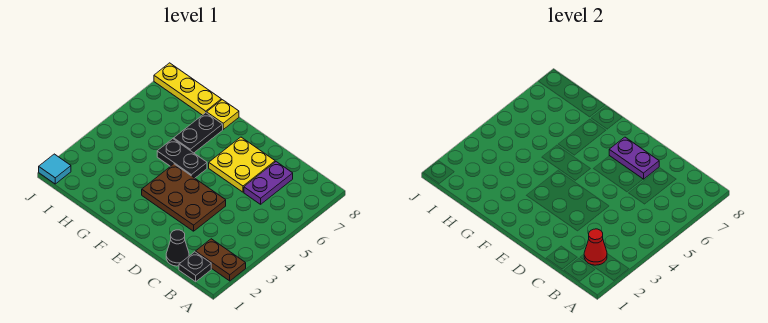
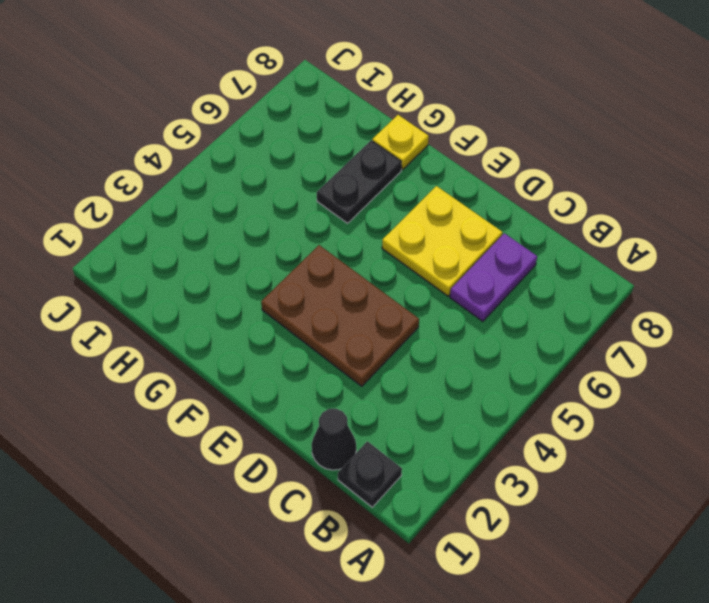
none -> brown plate A2:B2 level 1
none -> black plate F5:G5 level 1
none -> yellow plate H8:J8 level 1

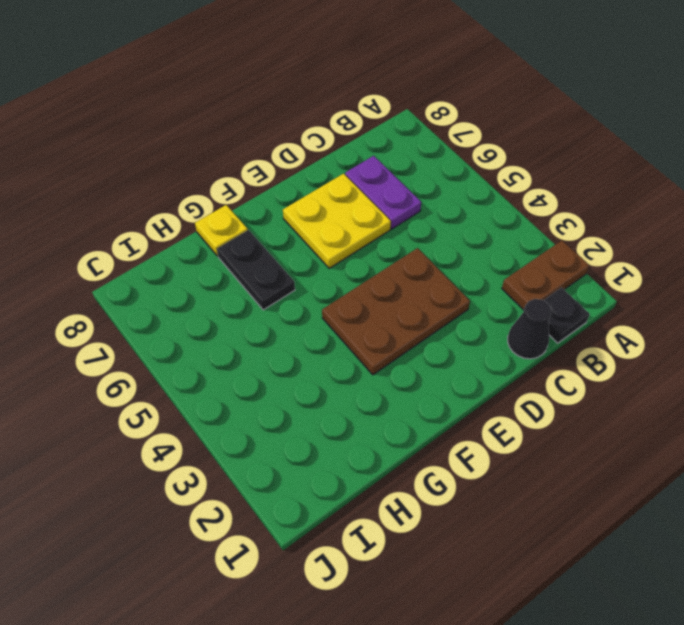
none -> black plate F5:G5 level 1
none -> yellow plate H8:J8 level 1
none -> cyan tile J1 level 1

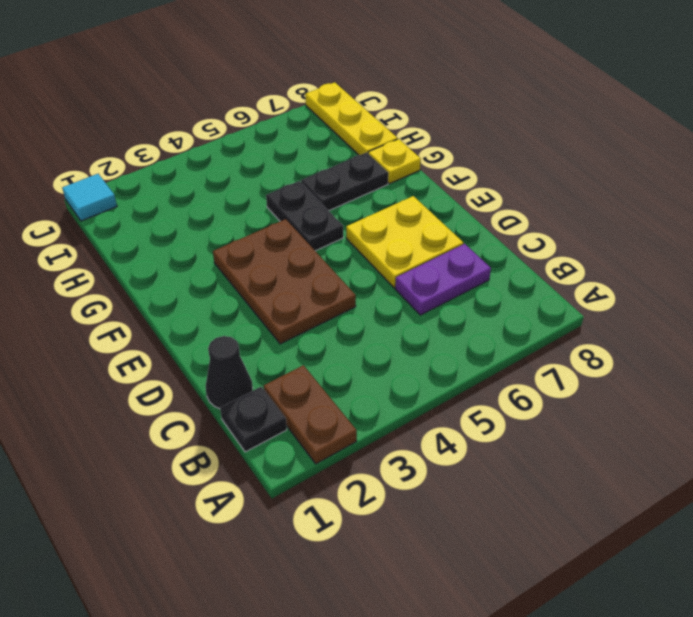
none -> red cone B2 level 2
none -> purple plate D7:E7 level 2

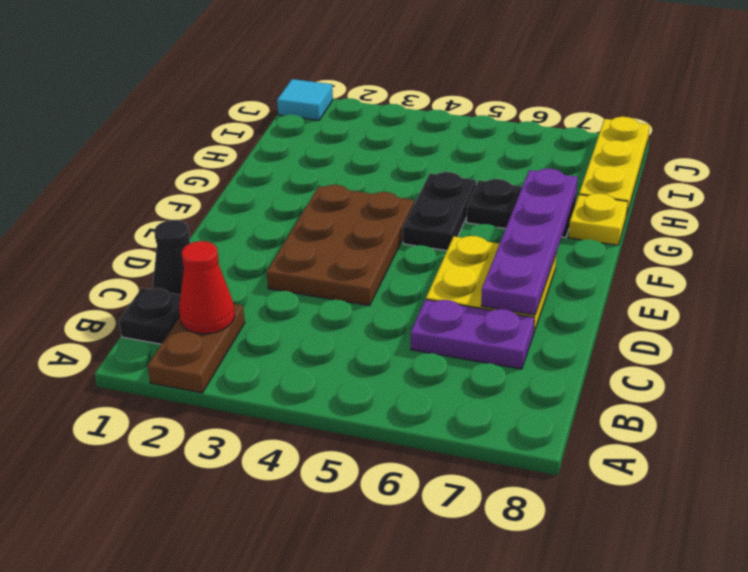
purple plate D7:G7 level 2 -> purple plate D7:E7 level 2

